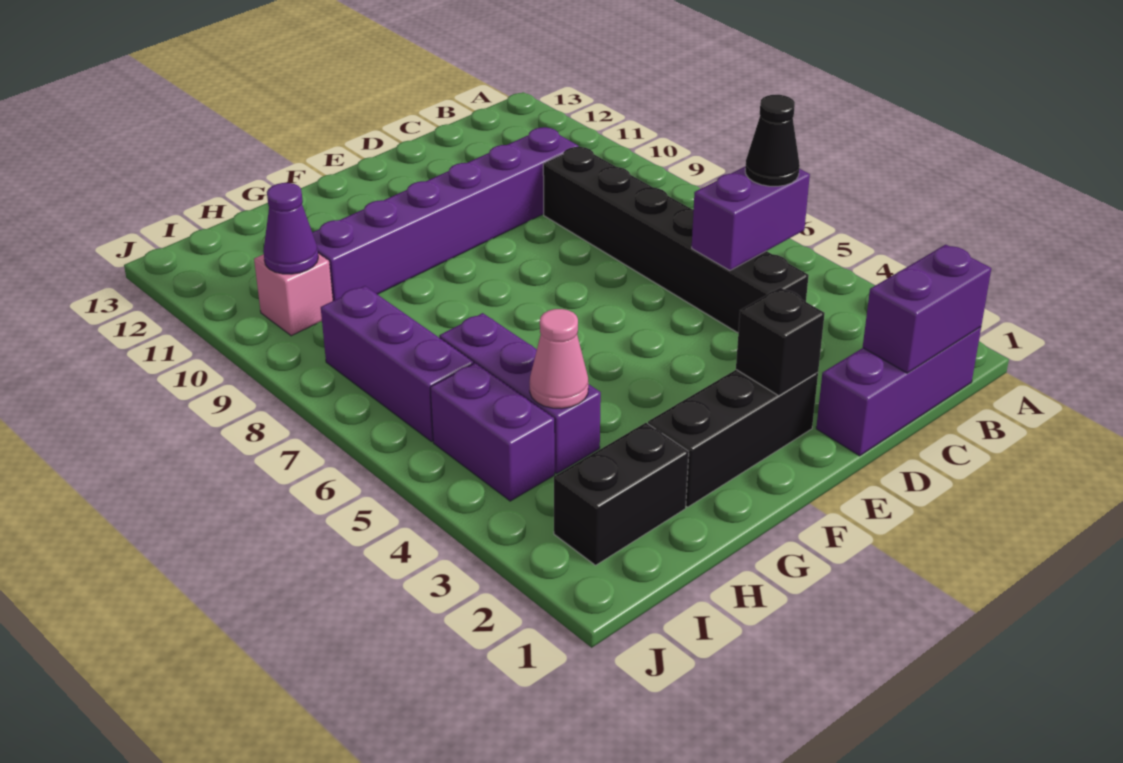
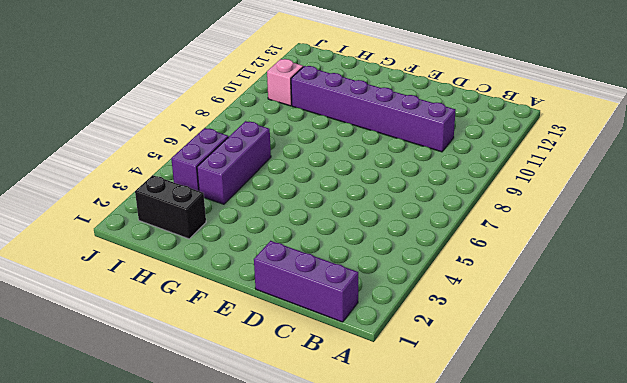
none -> black brick C4:C9 level 1
none -> black brick E2:G2 level 1
none -> purple brick I6:I8 level 1

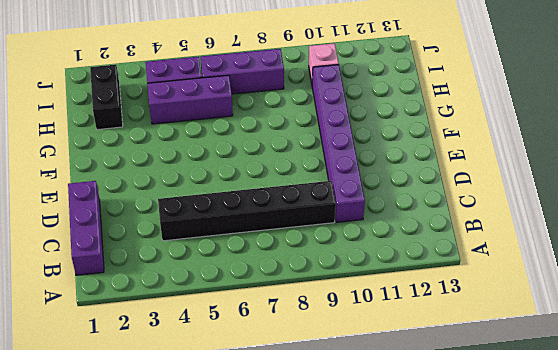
none -> black brick E2:G2 level 1
none -> purple brick B1:C1 level 2
none -> purple brick B5:C5 level 2

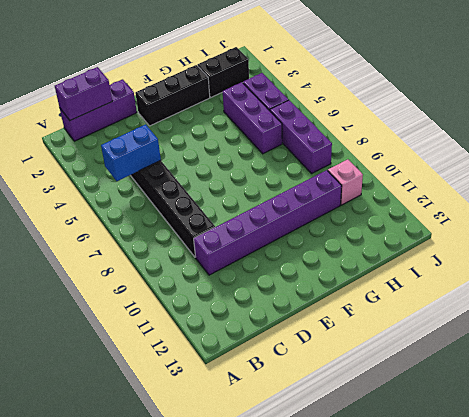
blue brick B5:C5 level 2 -> purple brick B5:C5 level 2
none -> black brick E2 level 2
none -> pink cone H4 level 2
none -> purple cone I10 level 2

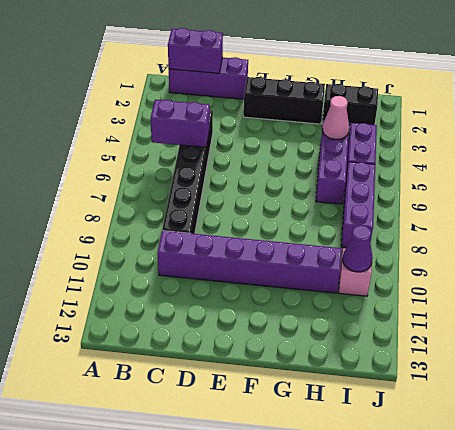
none -> black brick E2 level 2
none -> black cone B5 level 3

